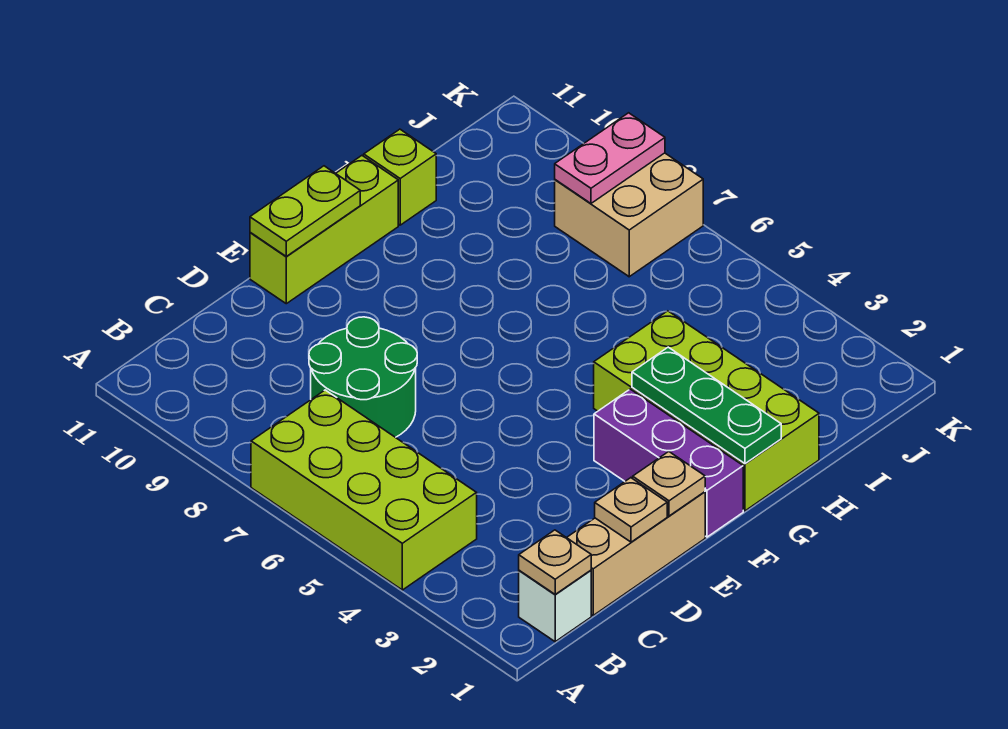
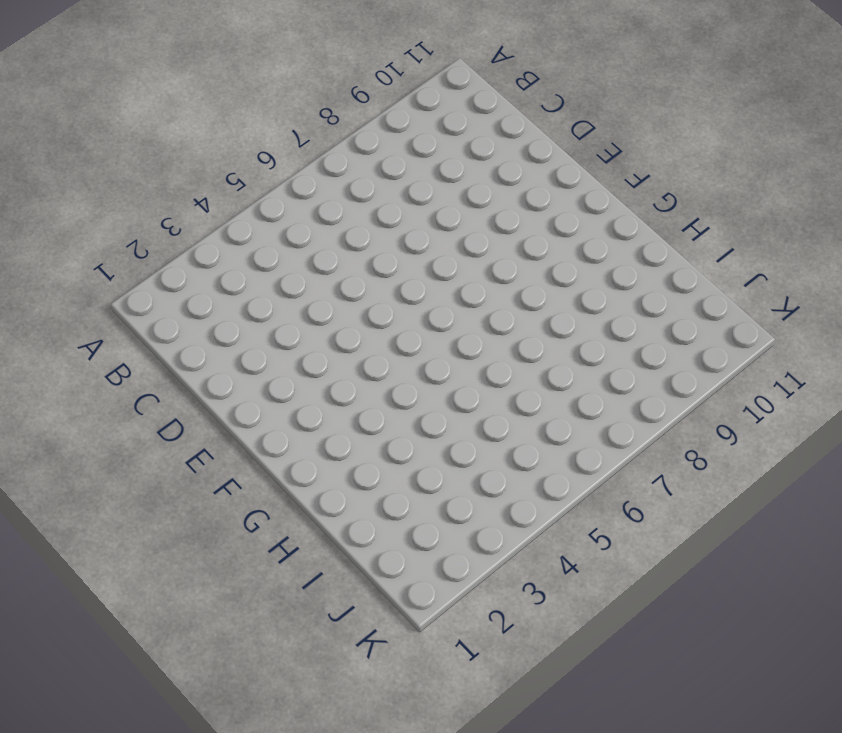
none -> lime brick A4:B7 level 1
none -> white brick B1 level 1
none -> tan brick C1:E1 level 1

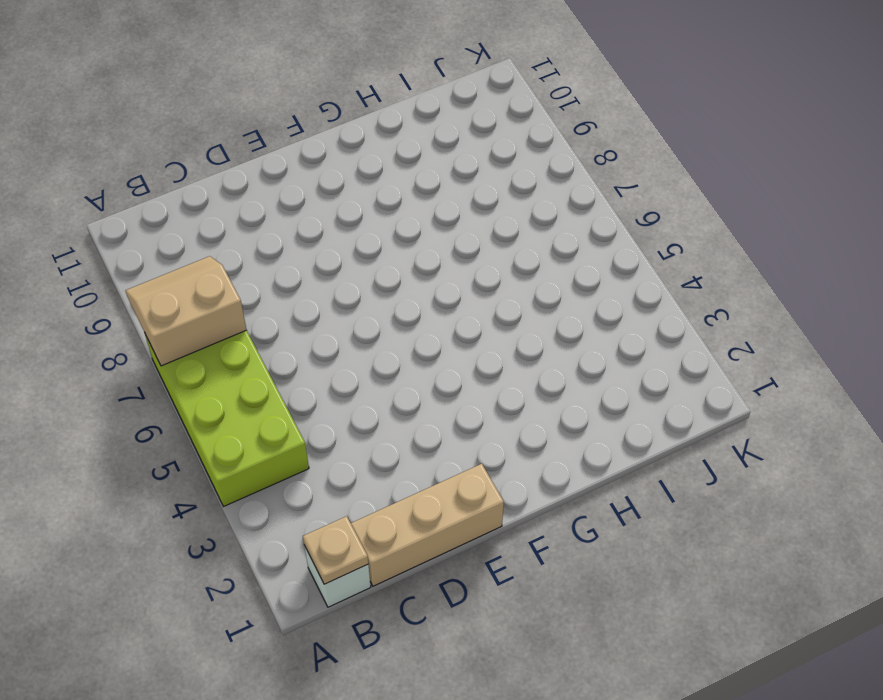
tan slope A7:B8 level 2 top 7 -> none
none -> green round brick C7:D8 level 1
none -> lime brick E11:G11 level 1
none -> purple brick F1:F3 level 1

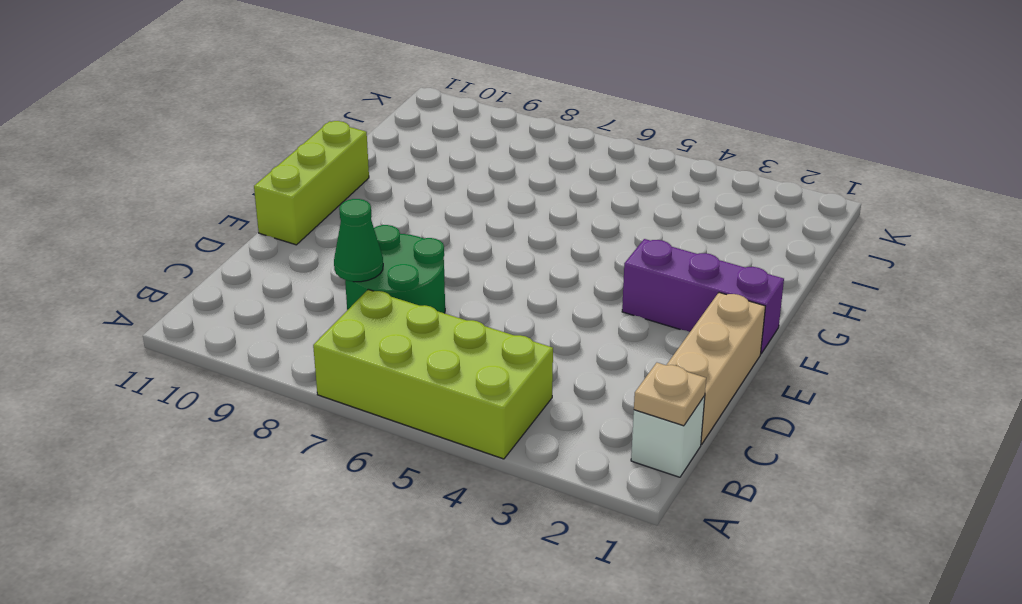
green cone C8 level 2 -> none
none -> lime brick G1:H4 level 1
none -> lime brick H11 level 1
none -> tan brick J7:K8 level 1

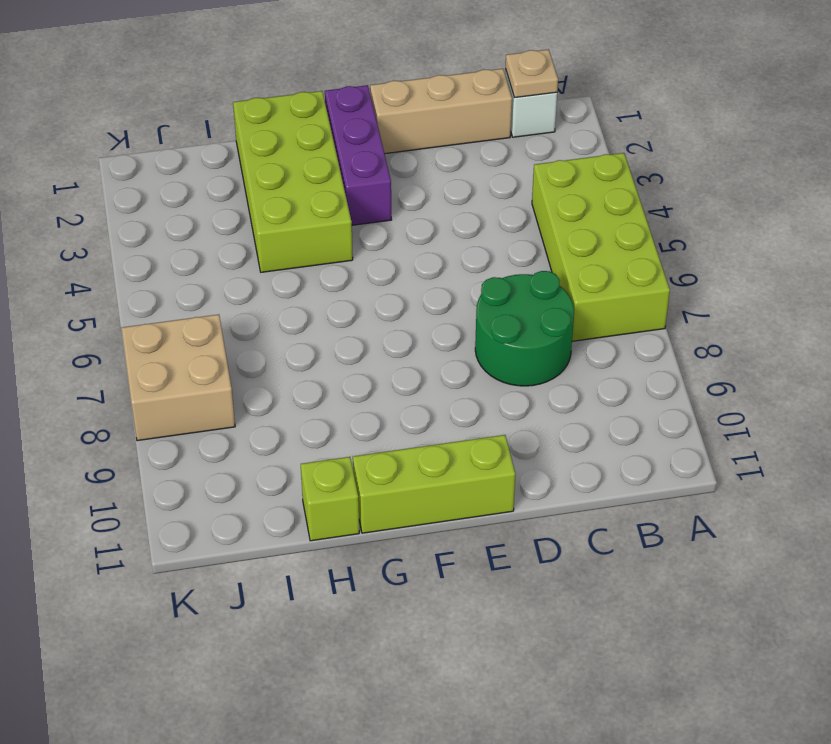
none -> tan plate D1 level 2
none -> tan plate E1 level 2
none -> lime plate E11:F11 level 2

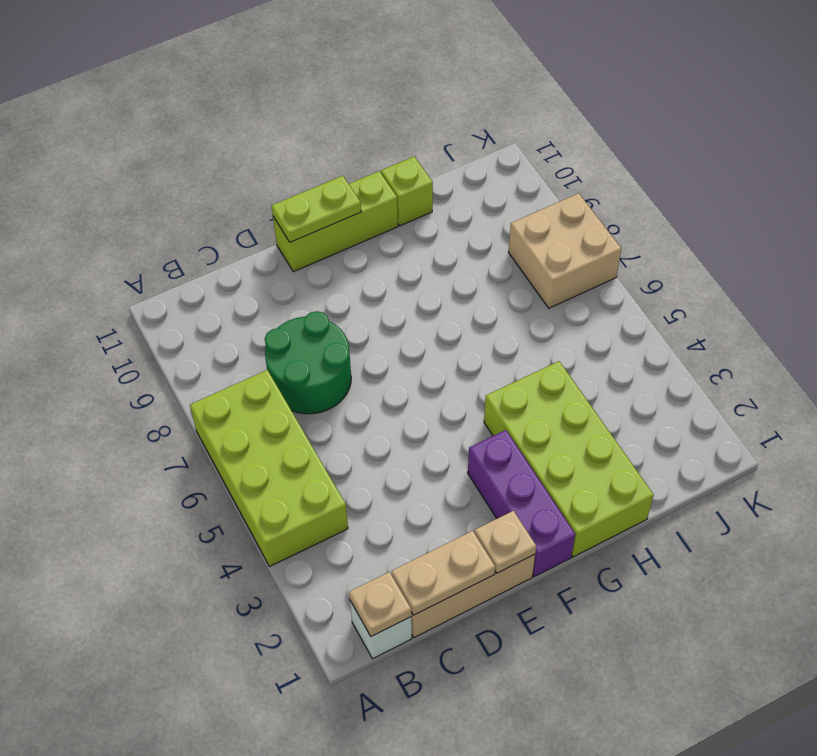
tan plate C1:D1 level 2 -> tan plate D1 level 2
none -> green plate G1:G3 level 2
none -> pink plate J8:K8 level 2

